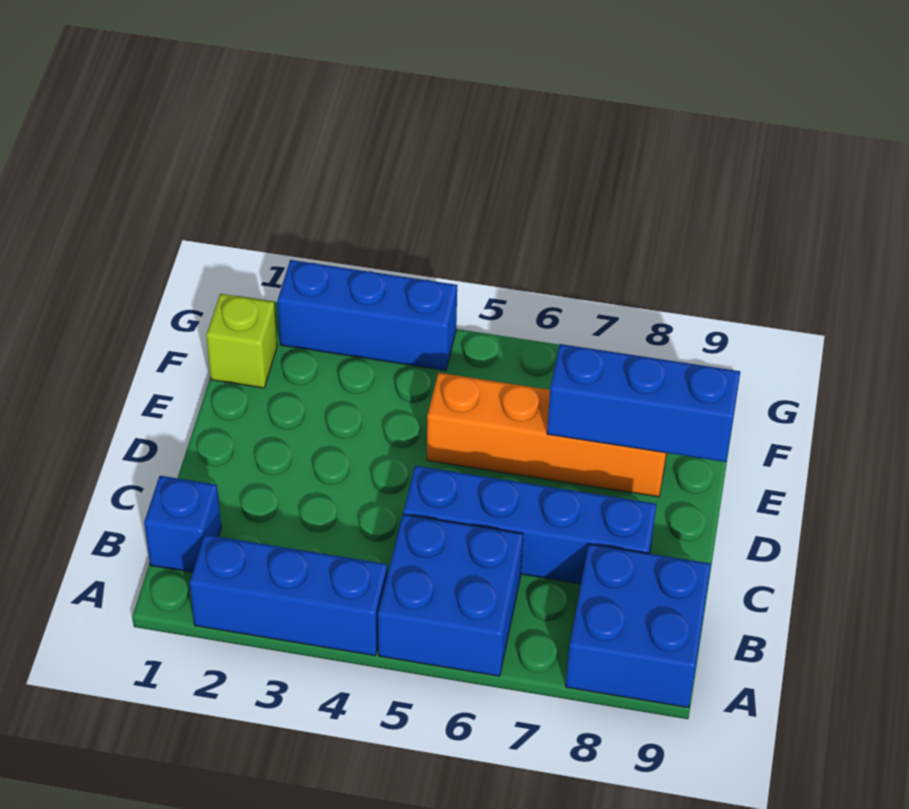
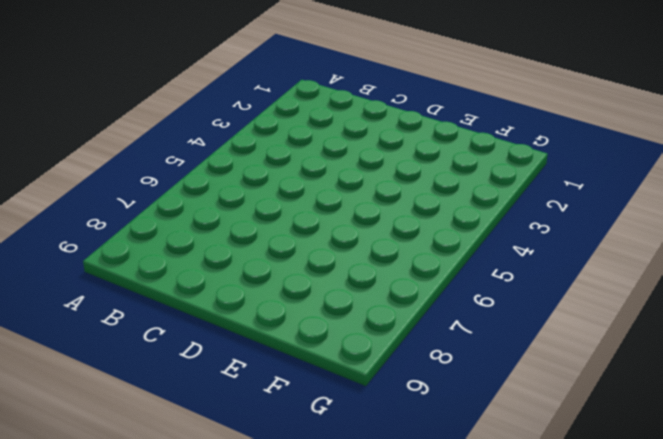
none -> blue brick A2:A4 level 1
none -> blue brick A5:B6 level 1

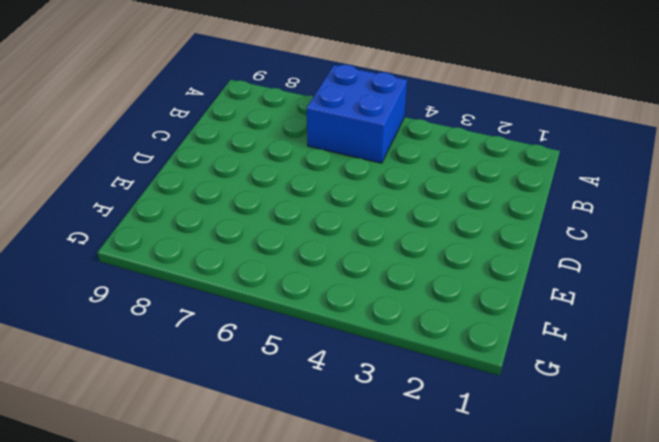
none -> blue brick A2:A4 level 1
none -> blue brick A8:B9 level 1

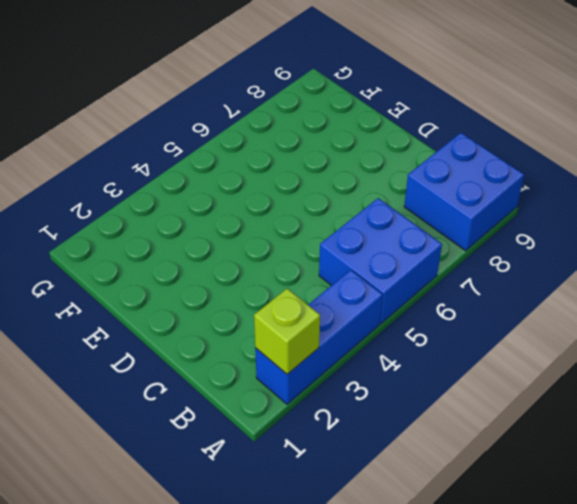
lime brick A2 level 2 -> lime brick F1 level 1
none -> blue brick B1 level 1
none -> blue brick C5:C8 level 1

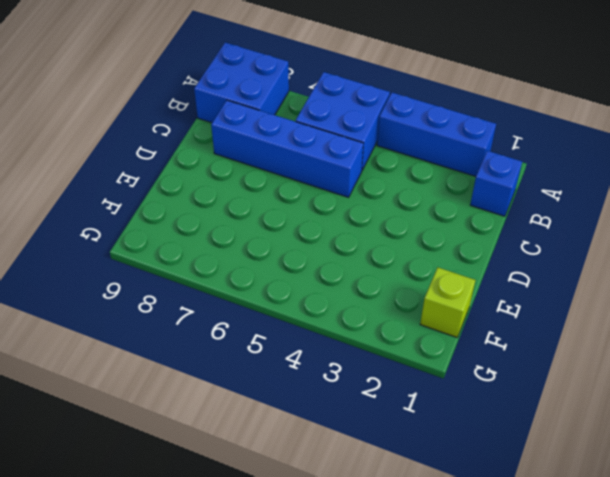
none -> orange brick E5:E8 level 1
none -> blue brick G2:G4 level 1

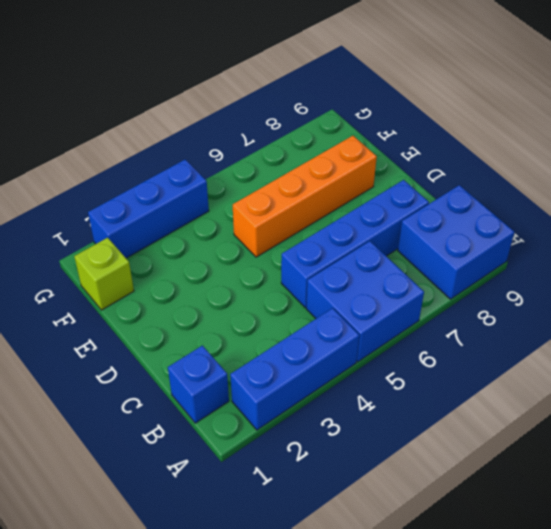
none -> blue brick E7:E9 level 2

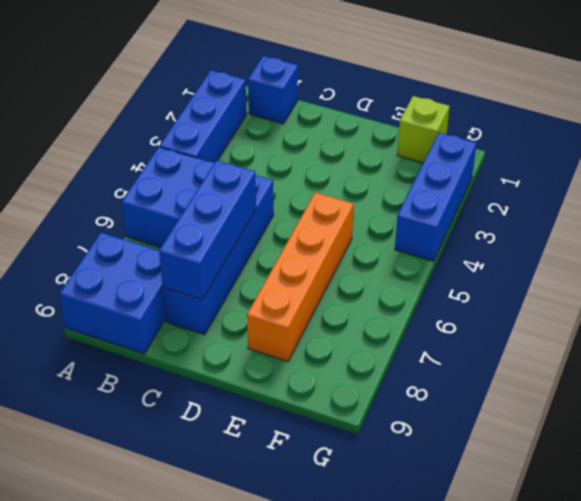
blue brick C6:C8 level 2 -> blue brick E7:E9 level 2

